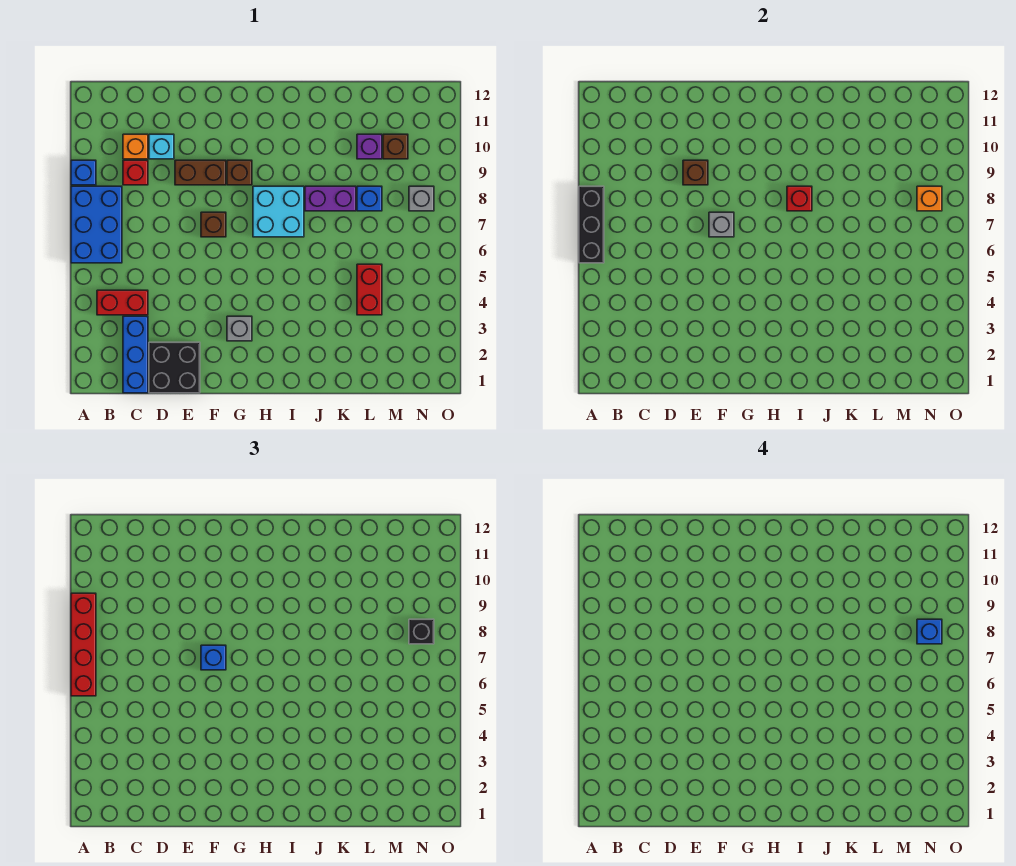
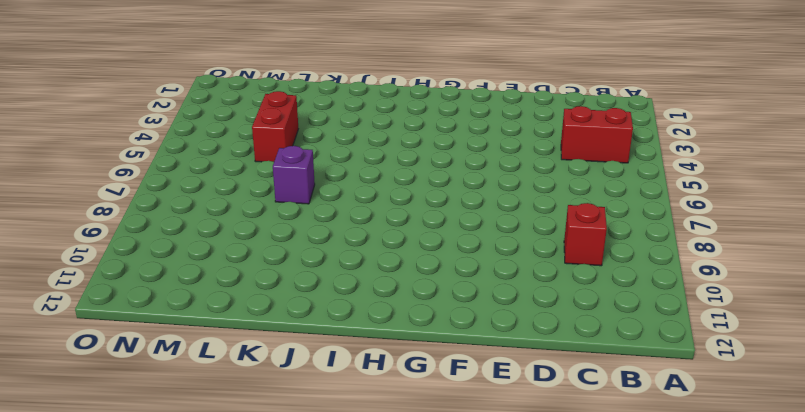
purple brick K7 level 1 -> purple brick L10 level 1
none -> blue brick A6:B8 level 1
none -> blue brick A9 level 1
none -> blue brick C1:C3 level 1

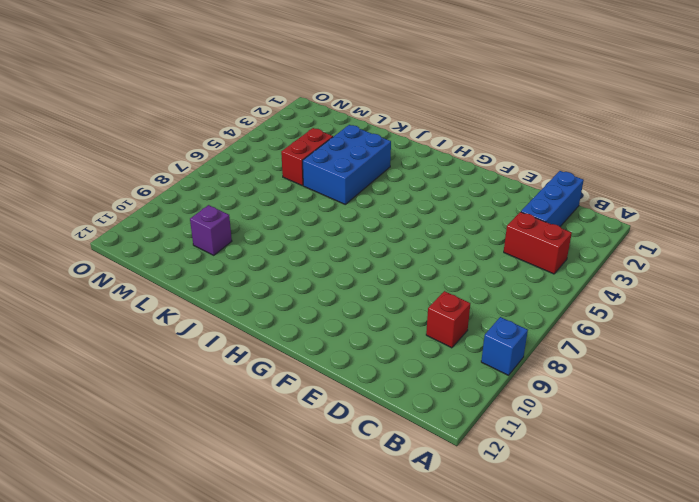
blue brick J3:K5 level 1 -> blue brick A6:B8 level 1
none -> orange brick C10 level 1
none -> black brick D1:E2 level 1
none -> cyan brick D10 level 1

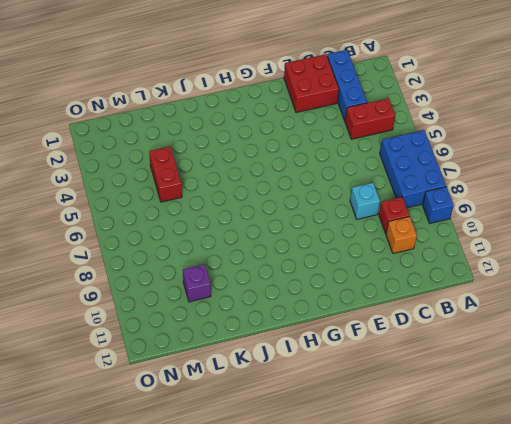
red brick D1:E2 level 1 -> black brick D1:E2 level 1
cyan brick D8 level 1 -> cyan brick D10 level 1
none -> brown brick E9:F9 level 1
none -> brown brick F7 level 1
none -> grey brick G3 level 1

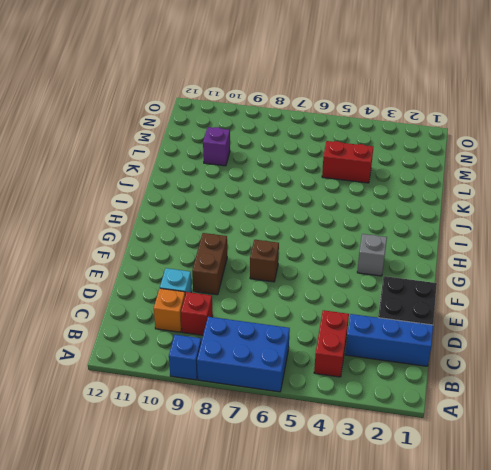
none -> brown brick G9 level 1
none -> cyan brick H7:I8 level 1
none -> purple brick J8:K8 level 1

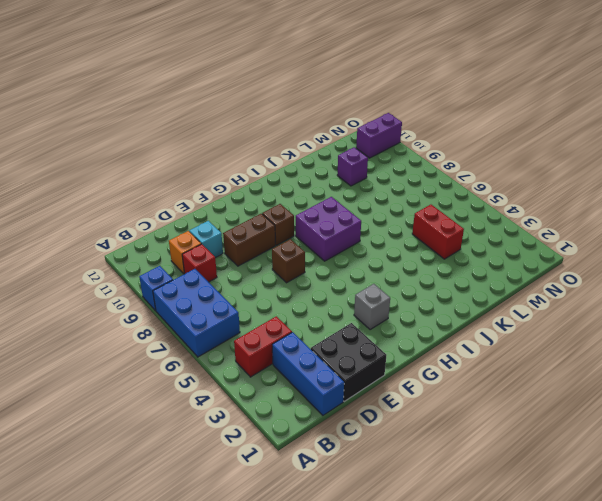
purple brick H7:I8 level 1 -> cyan brick H7:I8 level 1
purple brick N11:O11 level 1 -> purple brick J8:K8 level 1
none -> blue brick L8 level 1
none -> brown brick M10 level 1
none -> grey brick N8 level 1

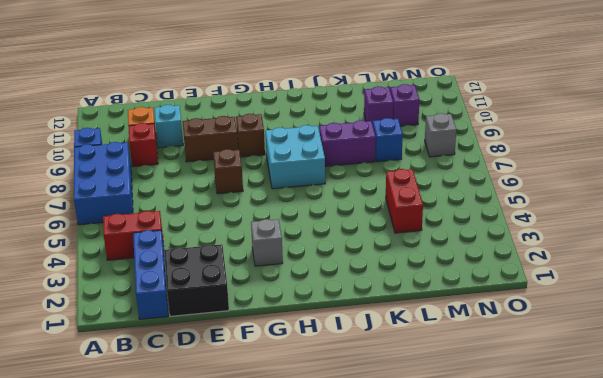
purple brick M10 level 1 -> brown brick M10 level 1
none -> black brick A6:A8 level 2
none -> brown brick E9 level 2
none -> grey brick F7 level 2

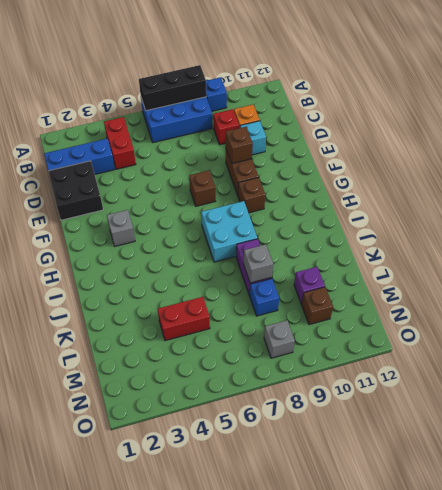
grey brick K8 level 2 -> grey brick F7 level 2
none -> red brick I8 level 2
none -> orange brick N8 level 2
none -> red brick A6:A9 level 3

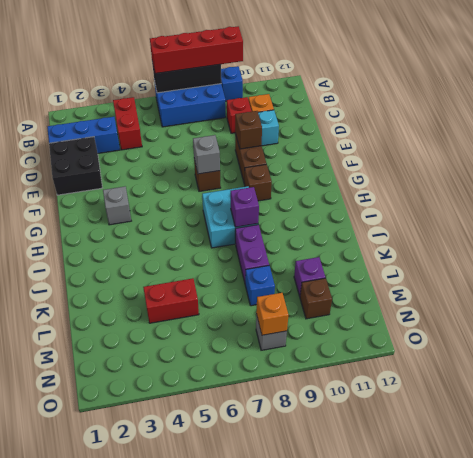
purple brick I8 level 2 -> red brick I8 level 2
none -> blue brick F7 level 3
none -> black brick N8 level 3
none -> blue brick N8 level 4

